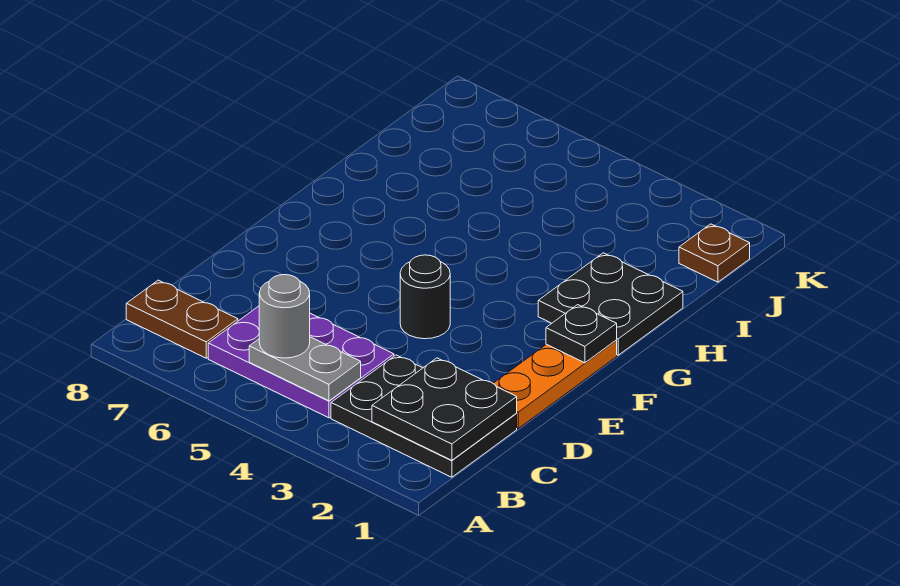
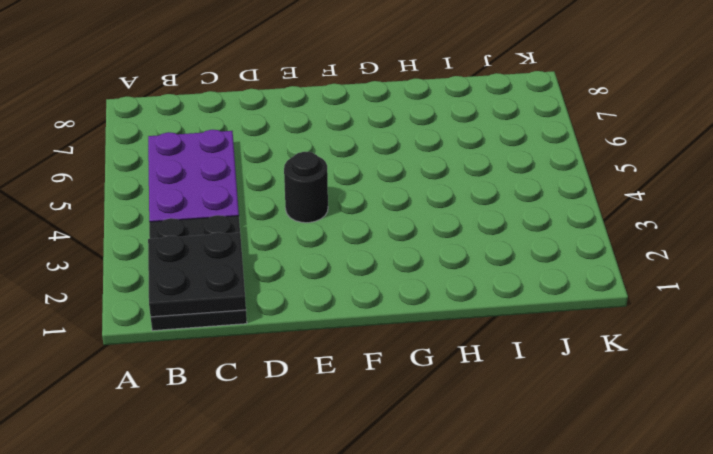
none -> brown plate B7:B8 level 1
none -> orange plate D1:F1 level 1

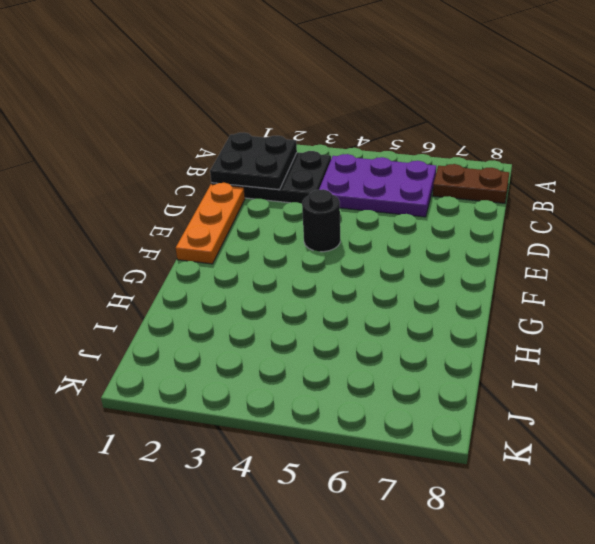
none -> black plate G1:H2 level 1
none -> brown plate J1 level 1

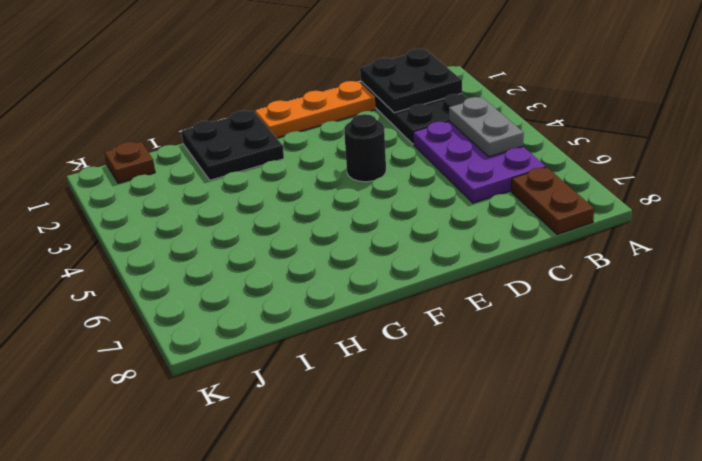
none -> black plate F1 level 2
none -> grey round brick B5 level 3

